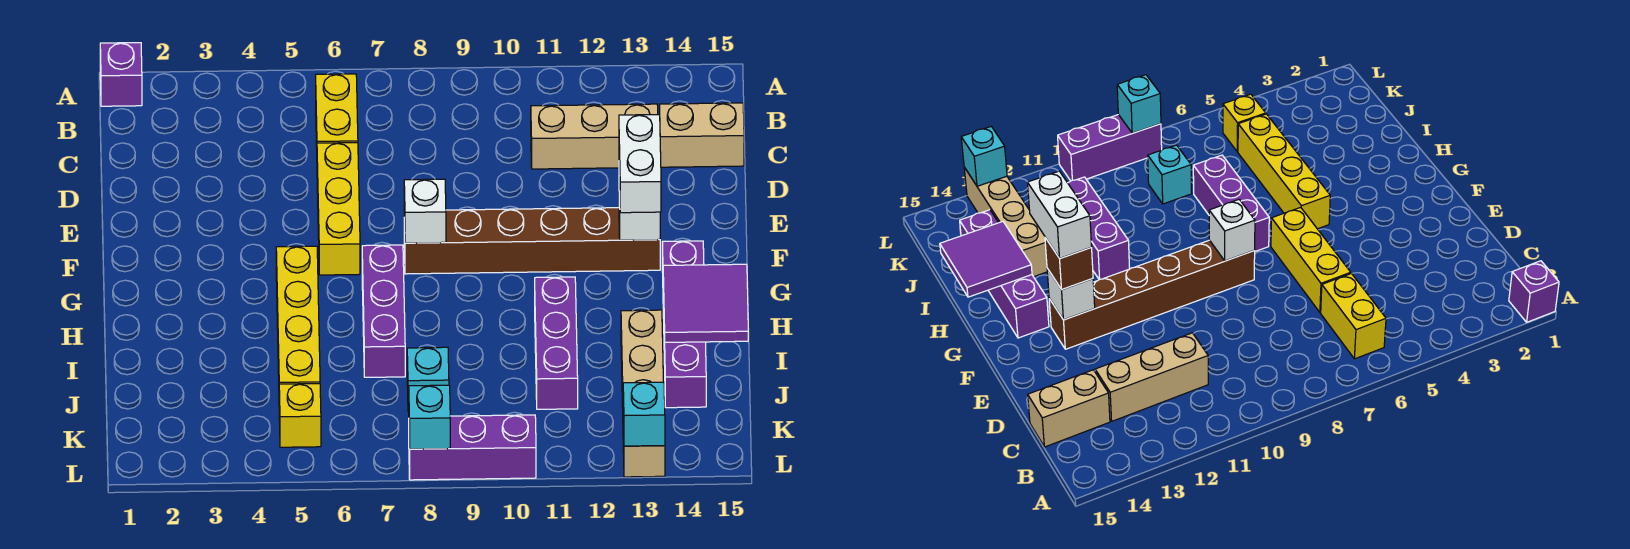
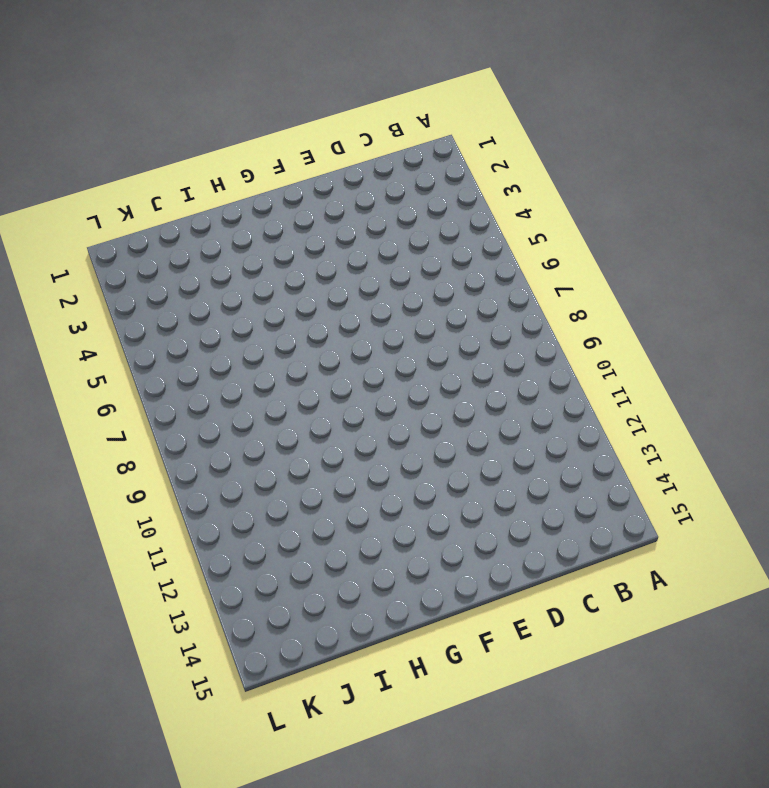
none -> purple brick A1 level 1
none -> yellow brick B6:C6 level 1
none -> tan brick C11:C13 level 1

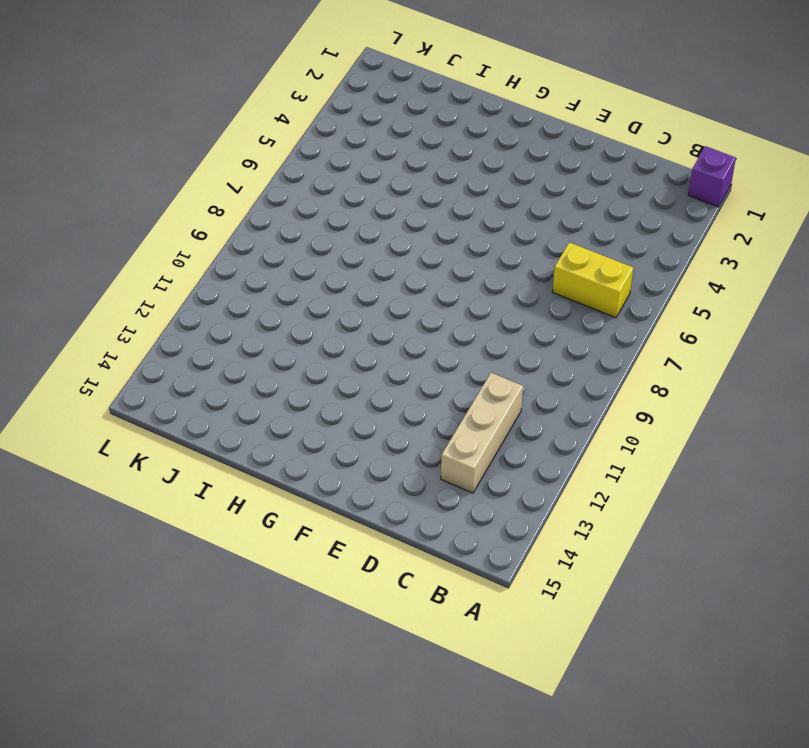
none -> tan brick C14:C15 level 1
none -> yellow brick D6:F6 level 1
none -> brown brick F8:F13 level 1

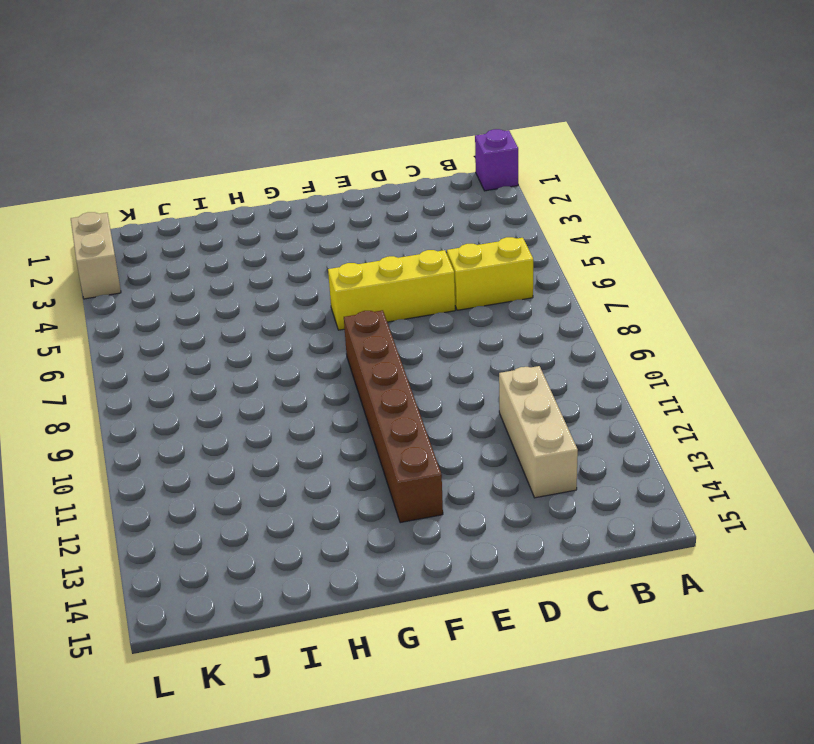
tan brick L2:L3 level 1 -> tan brick C14:C15 level 1
none -> yellow brick G5:J5 level 1
none -> purple brick G7:I7 level 1
none -> purple brick G14:J14 level 1

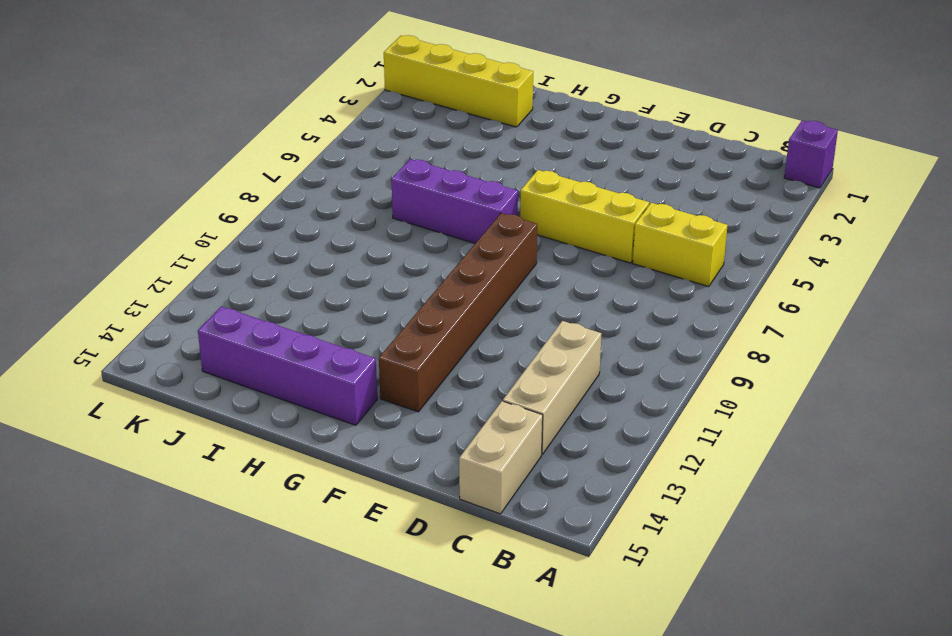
yellow brick I2:L2 level 1 -> yellow brick G5:J5 level 1
none -> purple brick H11:J11 level 1
none -> tan brick I13:L13 level 1
none -> cyan brick J8 level 1

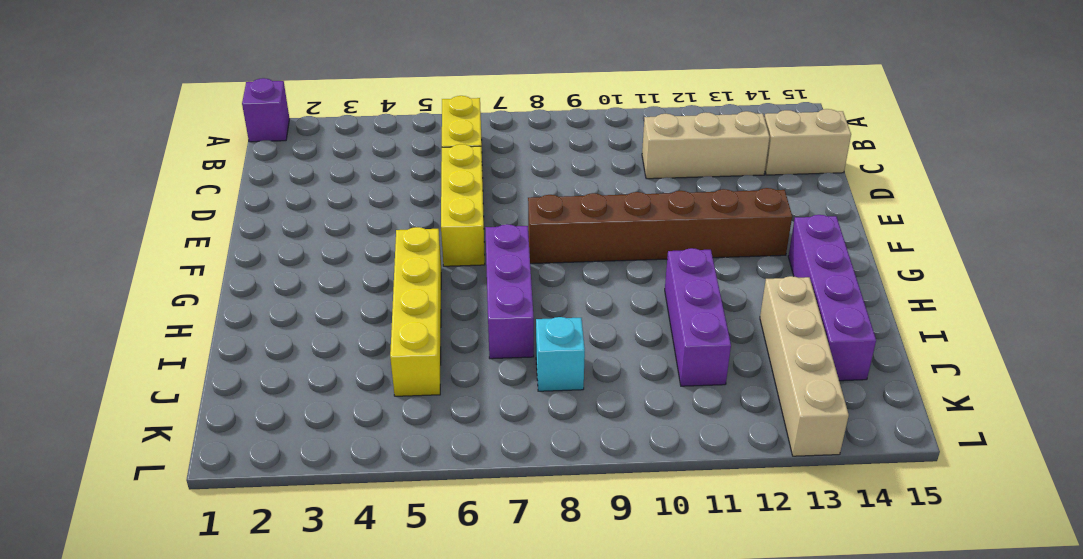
none -> yellow brick K5 level 1
none -> purple brick L8:L10 level 1
none -> white brick F8 level 2

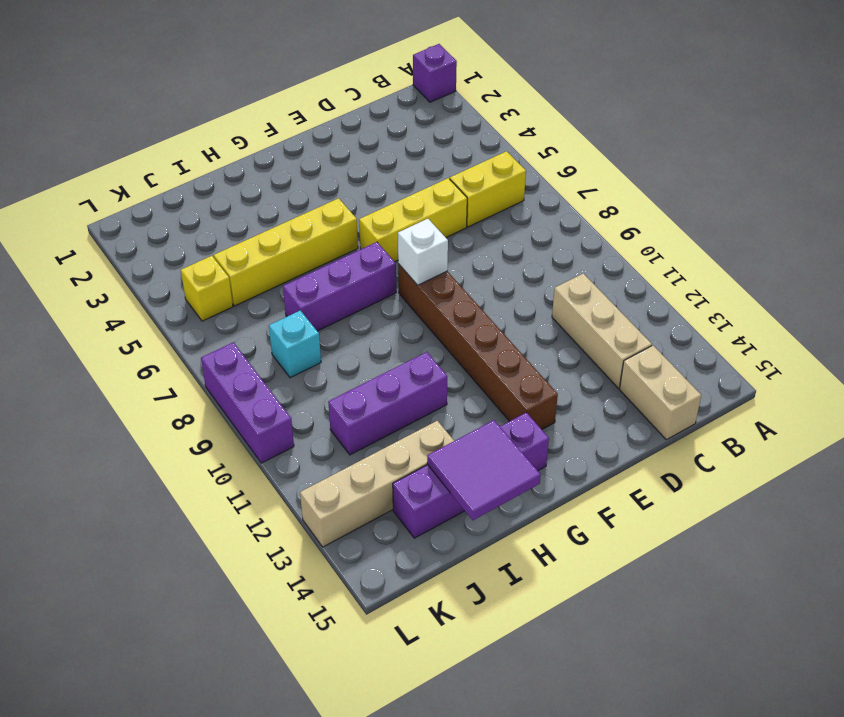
none -> white brick F13 level 2
none -> cyan brick L8 level 2
none -> cyan brick L13 level 2

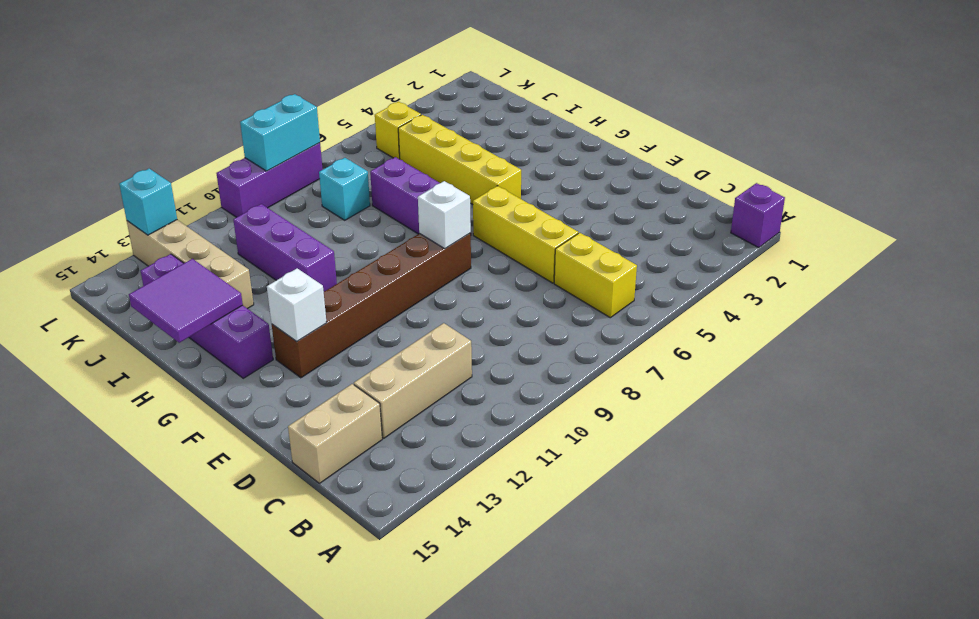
cyan brick L8:L9 level 2 -> cyan brick L8 level 2
none -> brown brick F13 level 3
none -> white brick F13:G13 level 4

